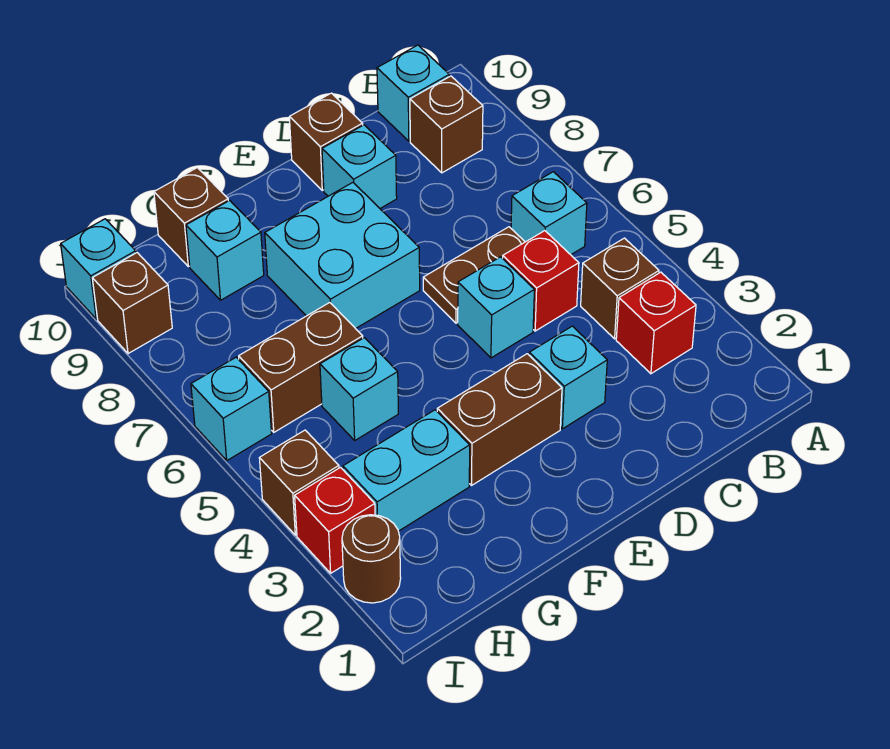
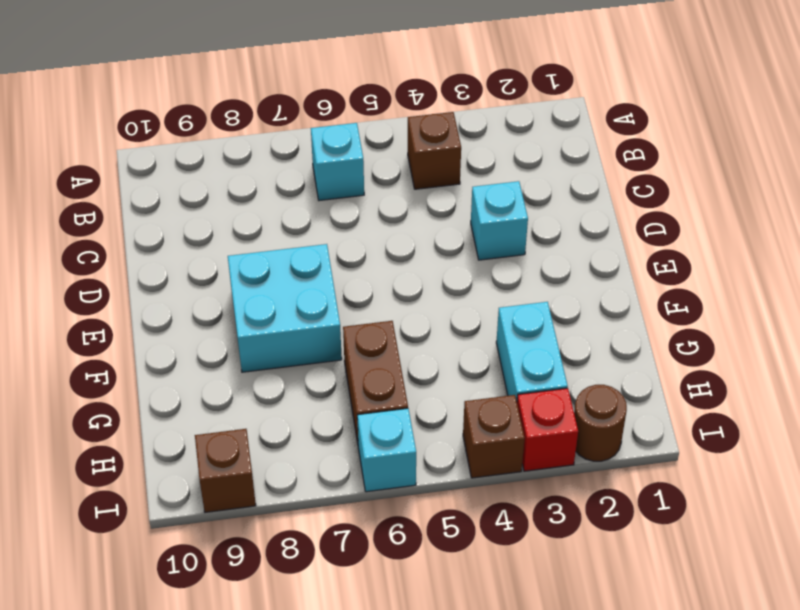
none -> red brick B3 level 1
none -> brown brick B9 level 1
none -> cyan brick B10 level 1

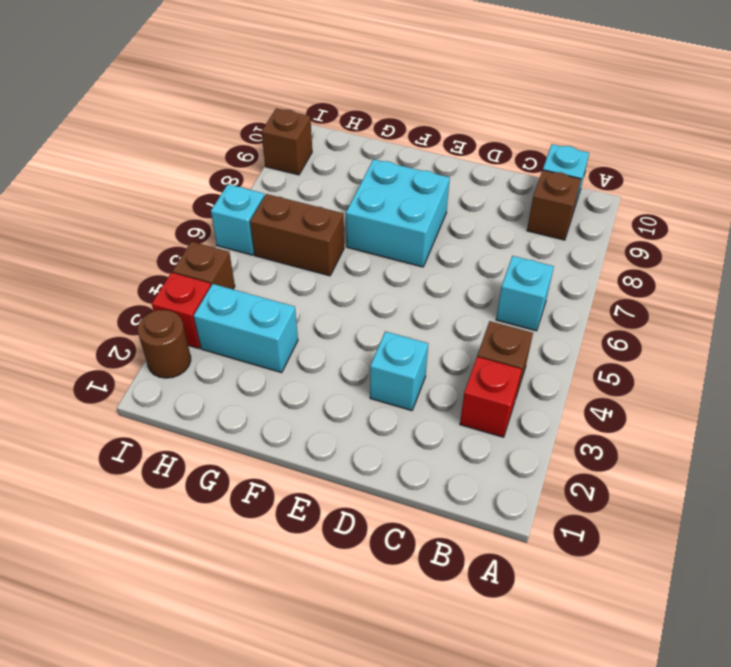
none -> red brick C5 level 1
none -> brown plate C6:D6 level 1
none -> cyan brick D5 level 1

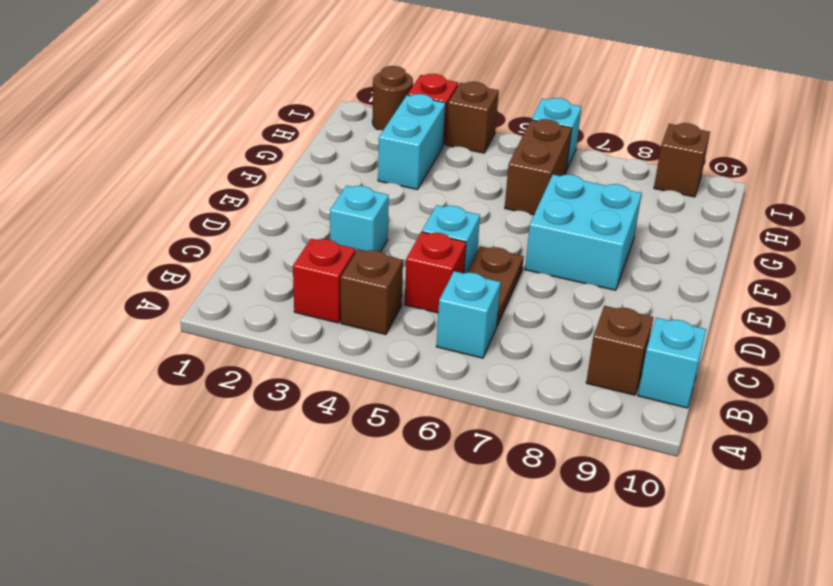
none -> cyan brick D9 level 1
none -> brown brick D10 level 1
none -> brown brick E3:F3 level 1

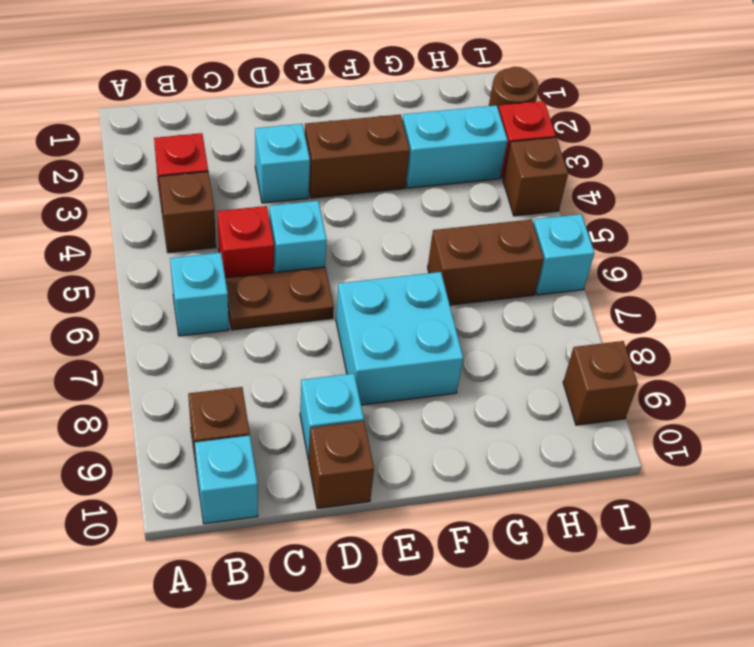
none -> cyan brick G5 level 1
none -> cyan brick G9 level 1
none -> brown brick G10 level 1

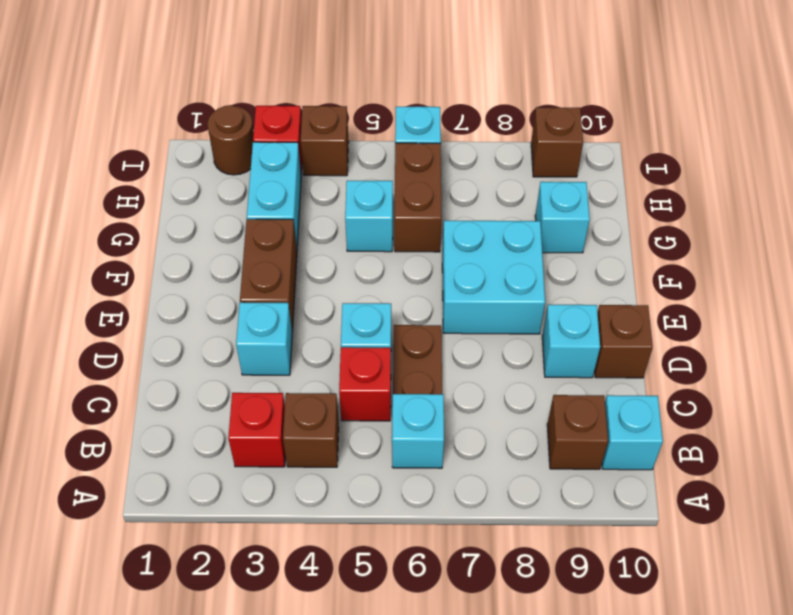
none -> brown brick G10 level 1
none -> cyan brick I10 level 1

